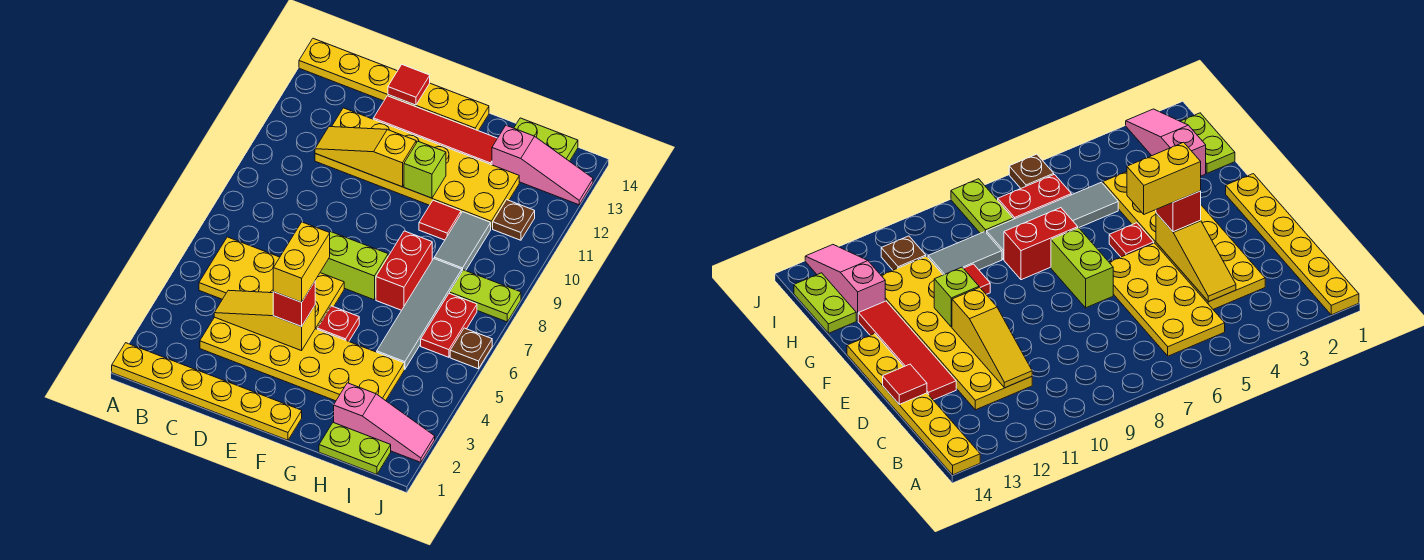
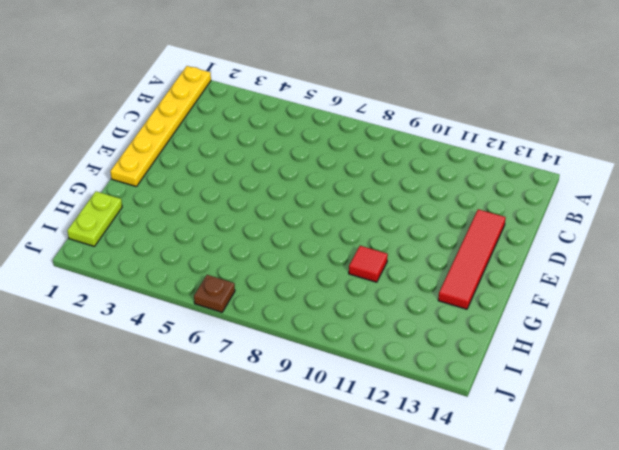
none -> yellow plate A14:F14 level 1
none -> yellow plate B5:E6 level 1
none -> yellow plate C3:H4 level 1

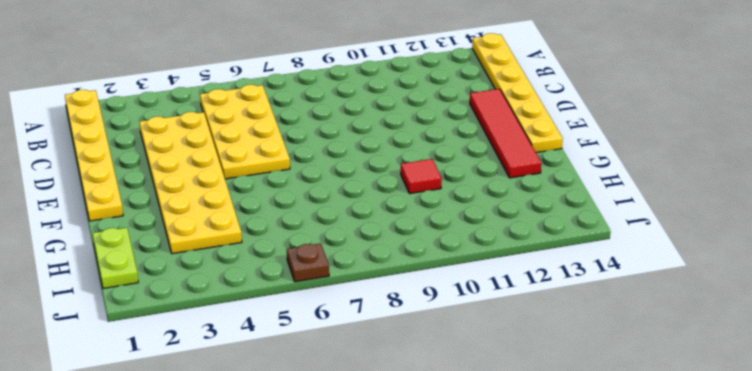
none -> yellow plate C11:H12 level 1
none -> lime brick E7:F7 level 1
none -> red plate F5 level 1

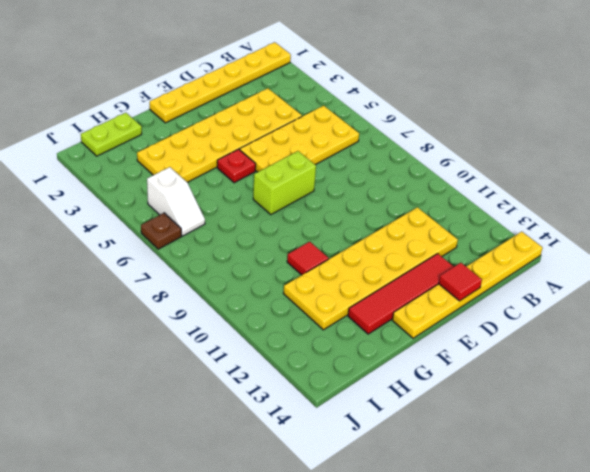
white slope I5:I6 level 1 top 5 -> red plate I6:I7 level 1
none -> red brick G7:G8 level 1
none -> pink slope H2:J2 level 1 top H
none -> grey tile H5:H8 level 1

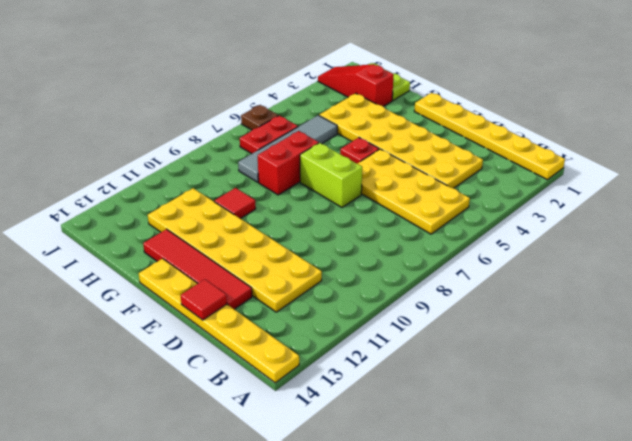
red slope H2:J2 level 1 top H -> pink slope H2:J2 level 1 top H
none -> grey tile H9:H10 level 1
none -> pink slope H13:J13 level 1 top H
none -> lime plate H14:I14 level 1

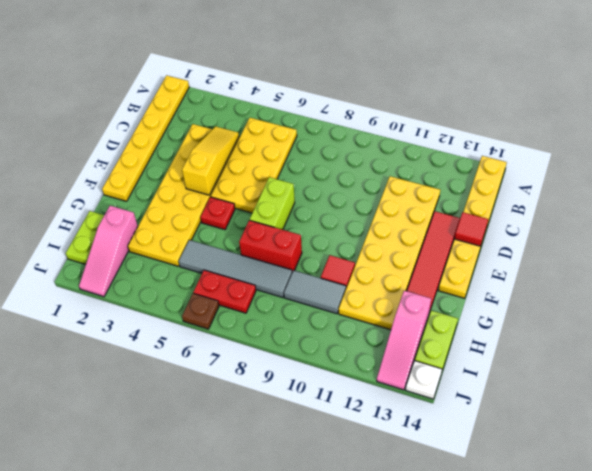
white plate J14 level 1 -> none
none -> lime plate I8:J8 level 1
none -> brown plate I11 level 1
none -> yellow slope C11:E11 level 2 top E

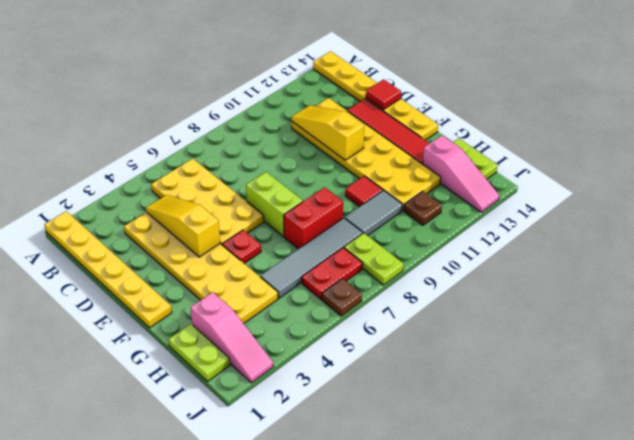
none -> lime brick F11 level 2
none -> red brick E4 level 3
none -> yellow brick E4:E5 level 4

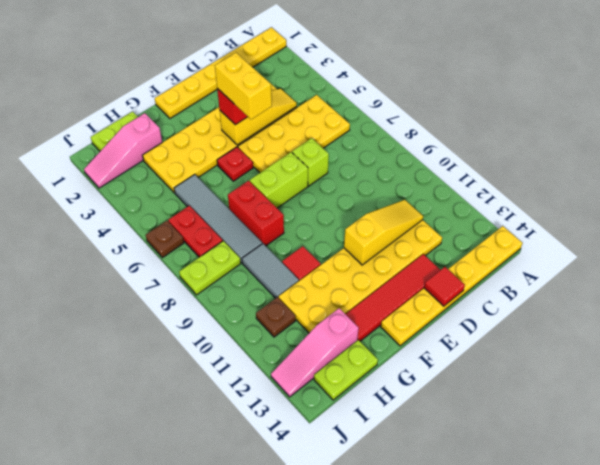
lime brick D7 level 1 -> lime brick F11 level 2

